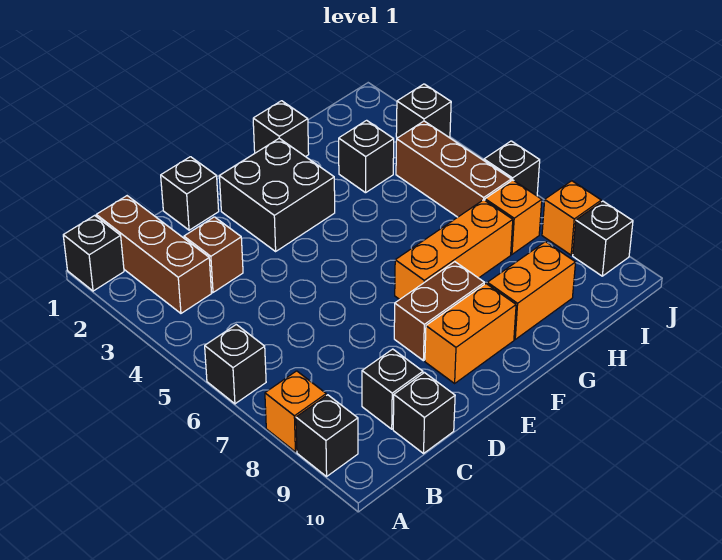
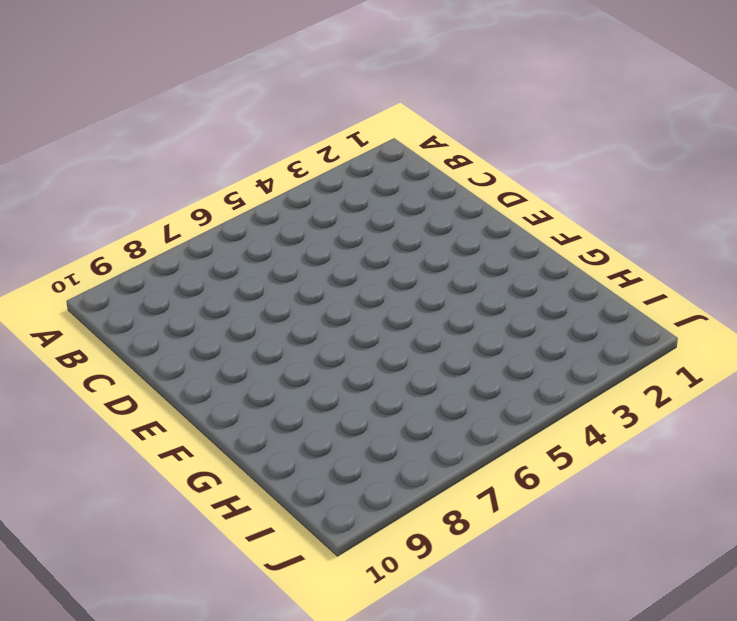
none -> black brick A1 level 1
none -> black brick A6 level 1
none -> orange brick A8 level 1

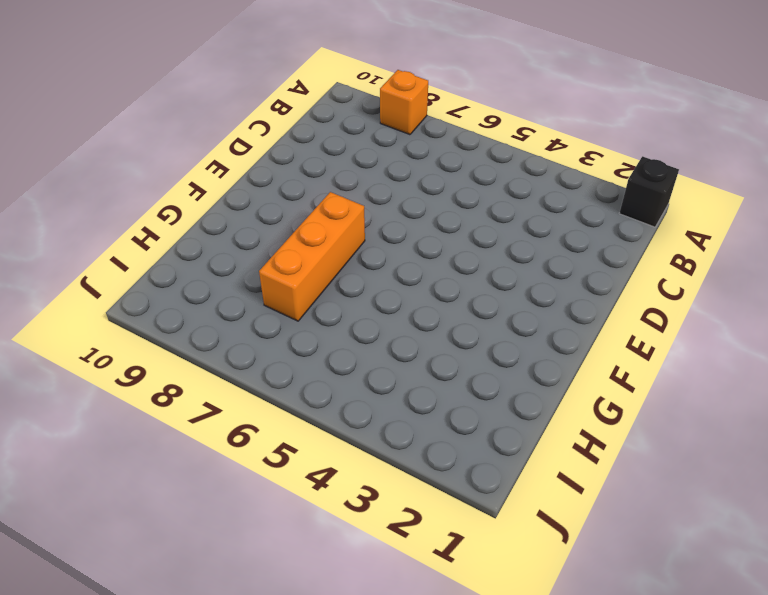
none -> black brick A6 level 1
none -> black brick A9 level 1
none -> brown brick B1:B3 level 1

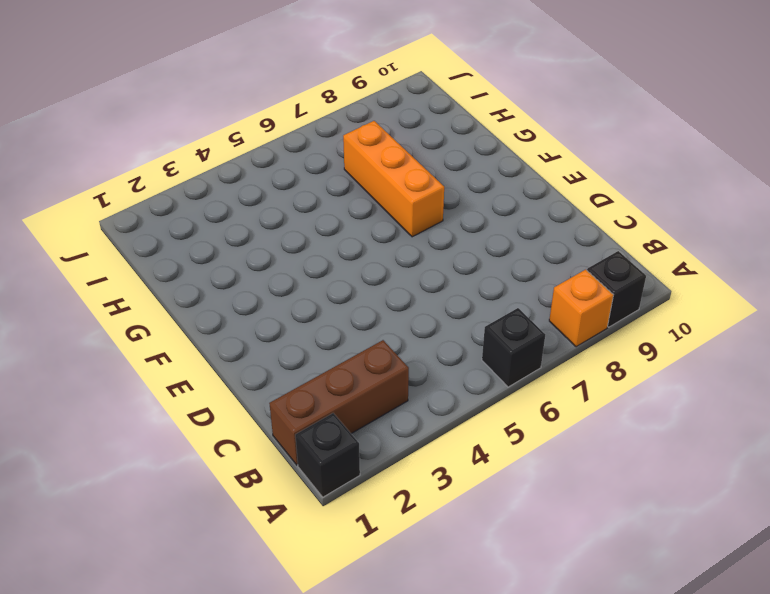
none -> brown brick C3 level 1
none -> black brick C9 level 1
none -> black brick C10 level 1

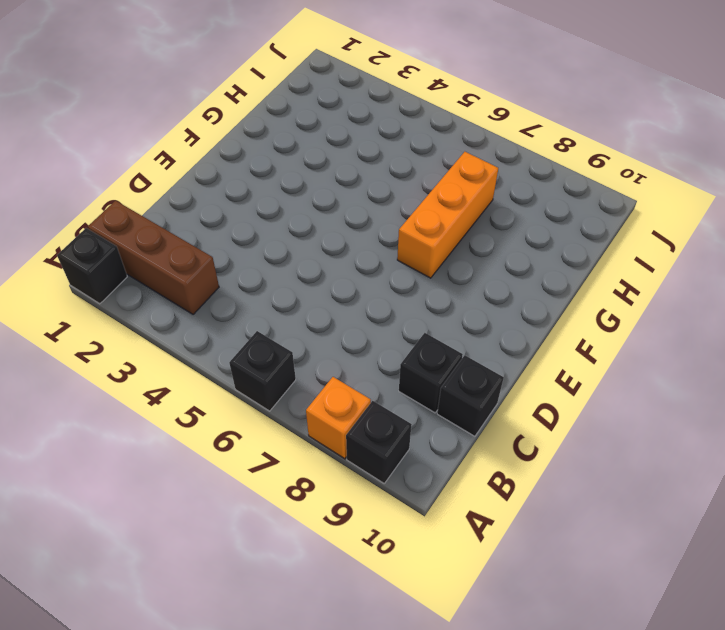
none -> brown brick C3 level 1
none -> black brick D1 level 1
none -> black brick E2:F3 level 1

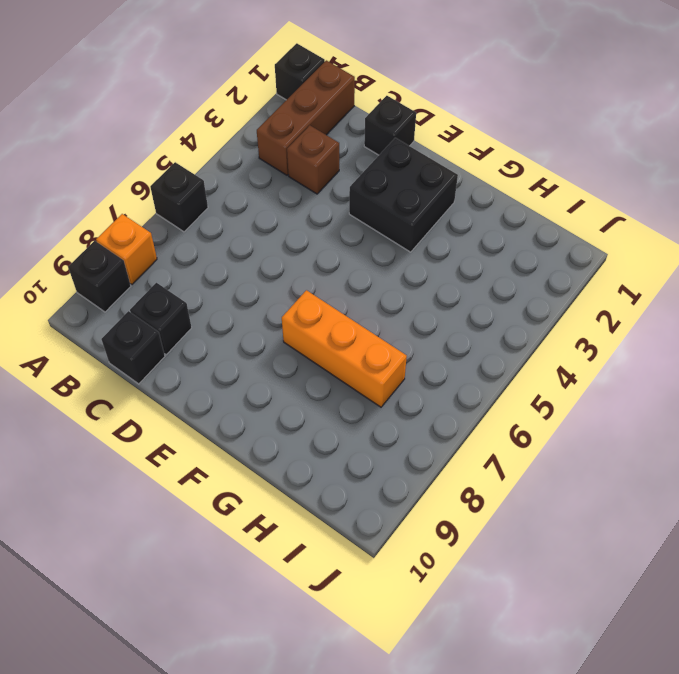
none -> brown brick E8:F8 level 1
none -> orange brick E9:F9 level 1
none -> black brick G1 level 1

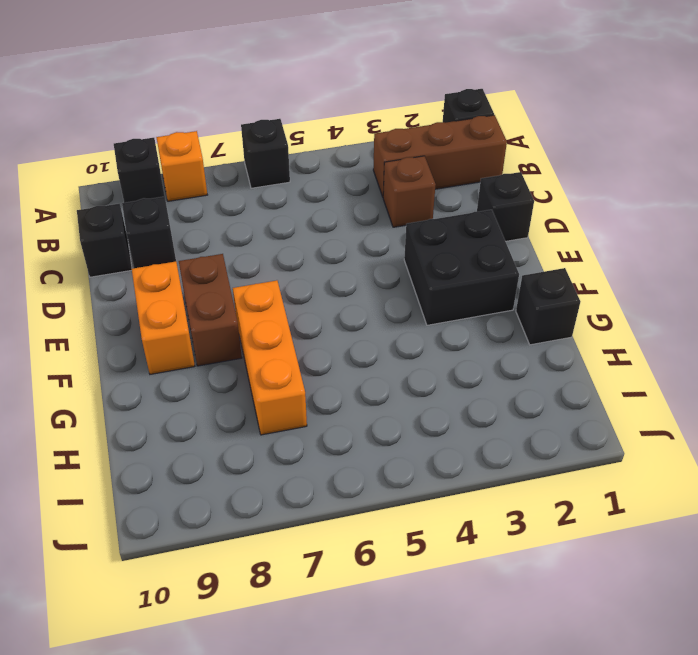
none -> orange brick G9:H9 level 1
none -> black brick H3 level 1
none -> brown brick I4:I6 level 1

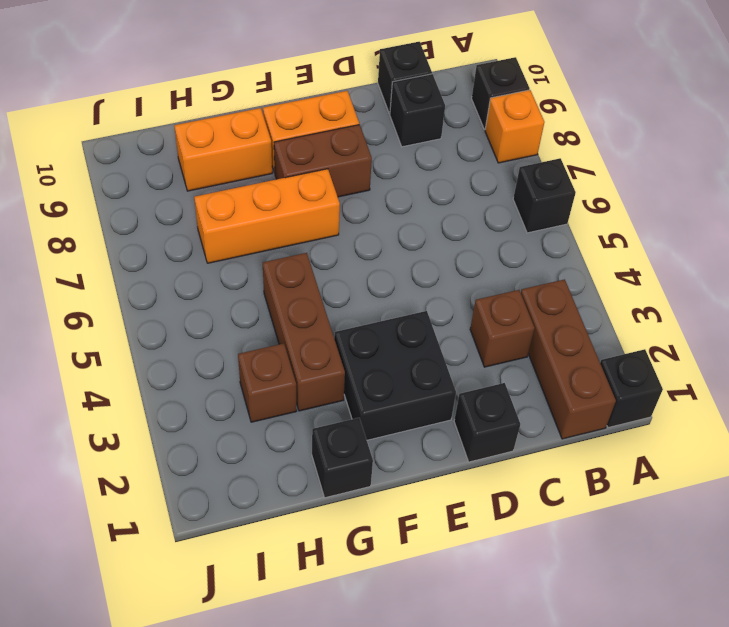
brown brick G3:G5 level 1 -> brown brick I4:I6 level 1
brown brick H3 level 1 -> black brick H3 level 1
none -> orange brick I7 level 1
none -> black brick J3 level 1
none -> black brick J6 level 1

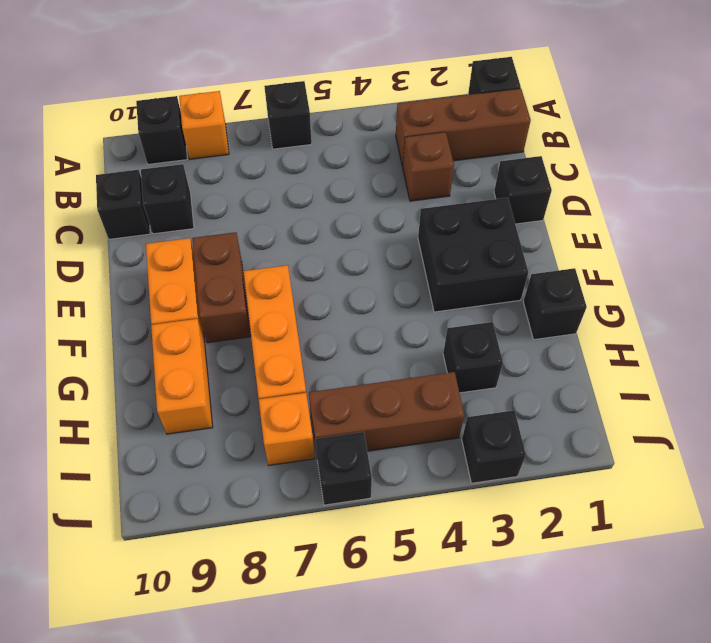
none -> orange brick J8 level 1
none -> black brick J9 level 1

